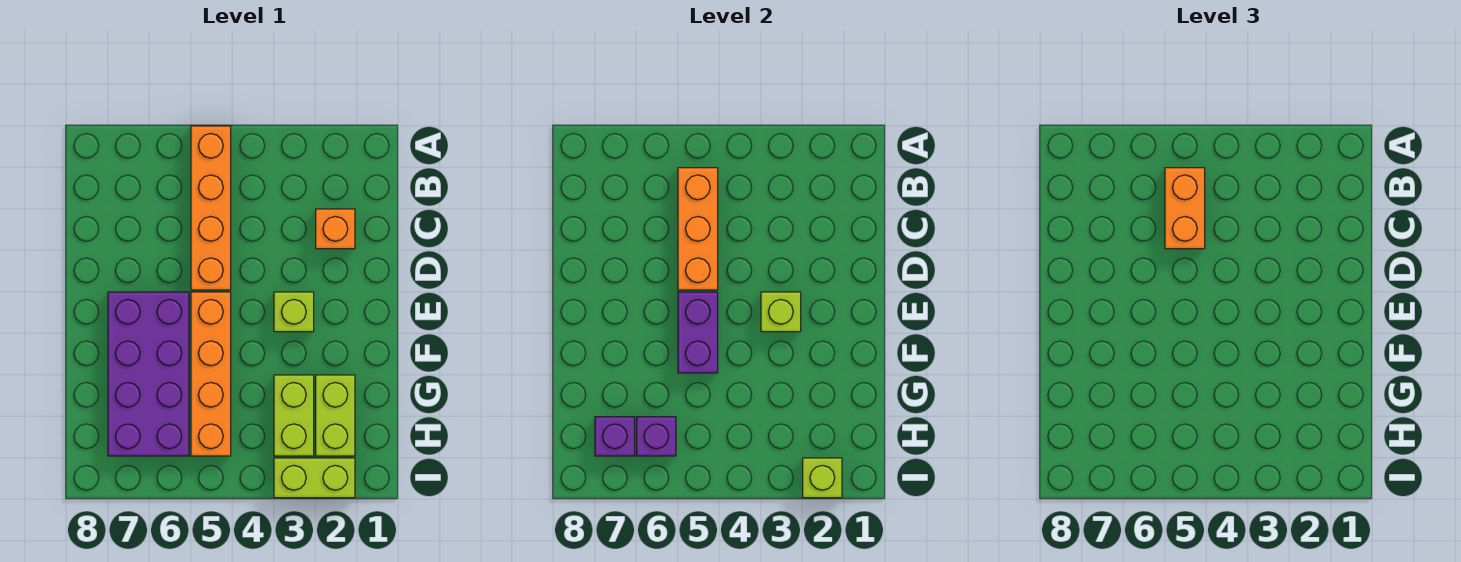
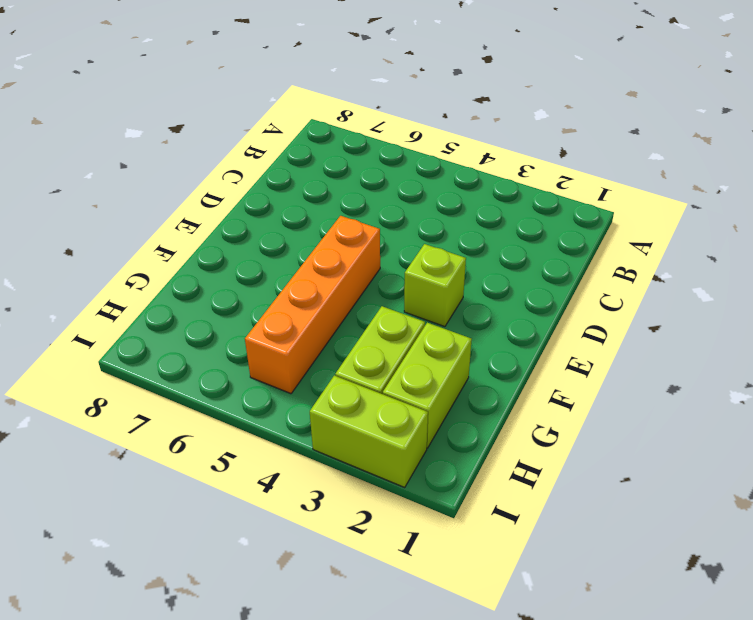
none -> orange brick A5:D5 level 1
none -> orange brick C2 level 1
none -> purple brick E6:H7 level 1

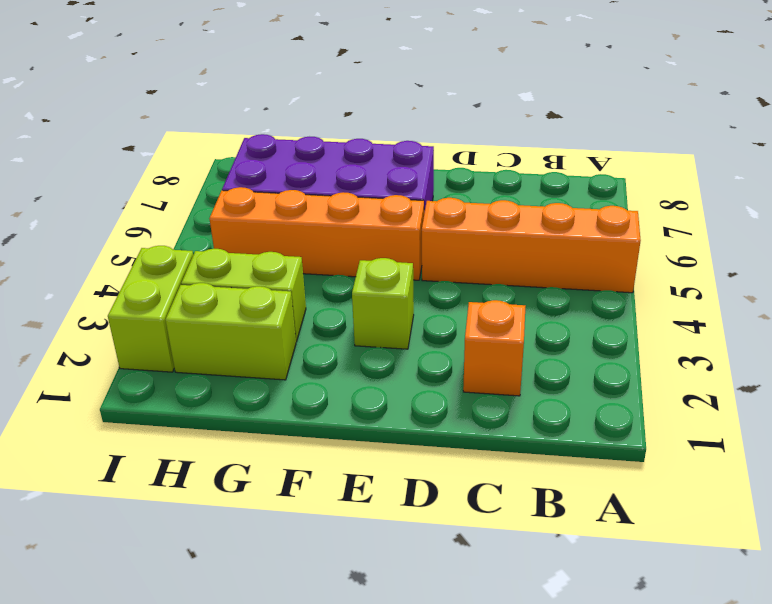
none -> orange brick B5:D5 level 2
none -> lime brick E3 level 2
none -> purple brick E5:F5 level 2

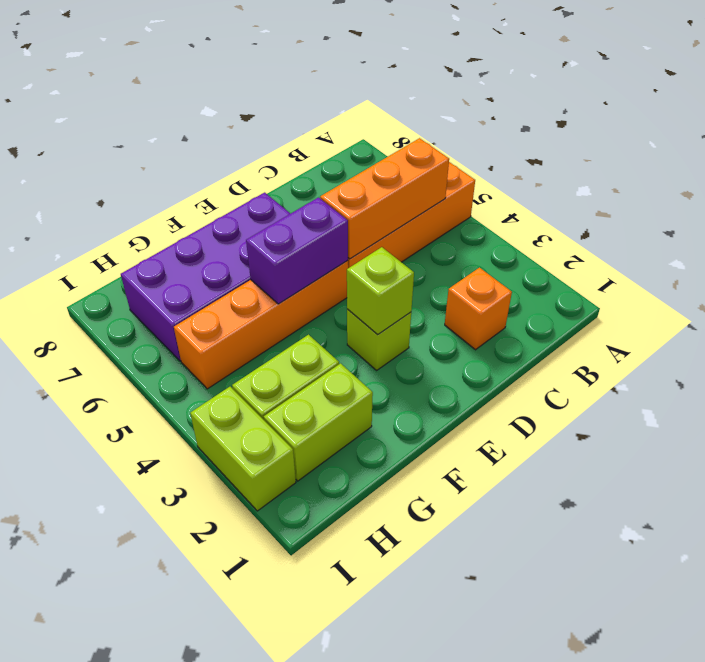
none -> purple brick H6 level 2
none -> purple brick H7 level 2
none -> lime brick I2 level 2

